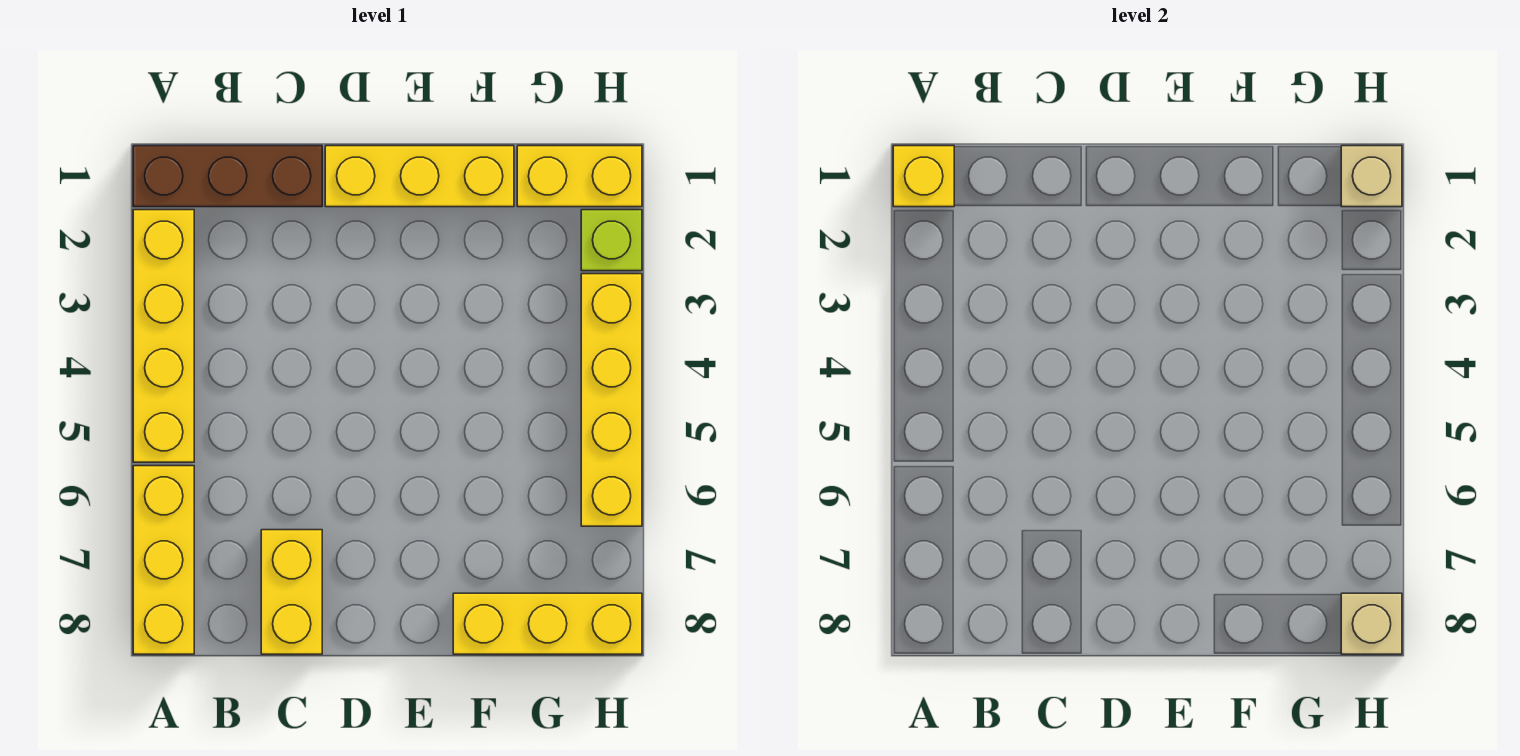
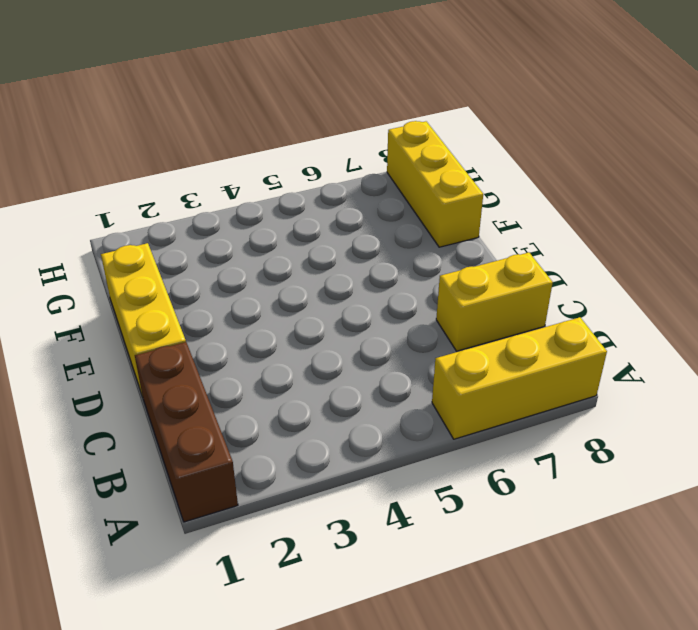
none -> yellow brick A2:A5 level 1
none -> yellow brick G1:H1 level 1
none -> lime brick H2 level 1

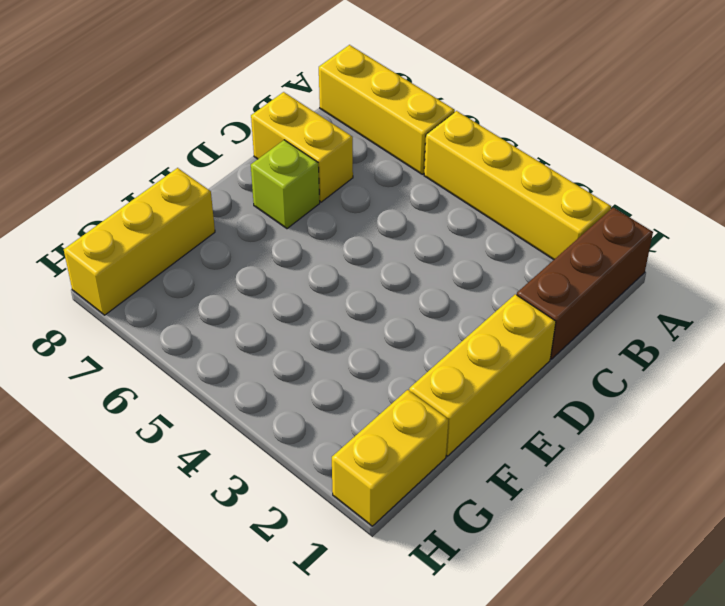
lime brick D7 level 1 -> lime brick H2 level 1
none -> yellow brick H3:H6 level 1
none -> yellow brick A1 level 2
none -> tan brick H1 level 2

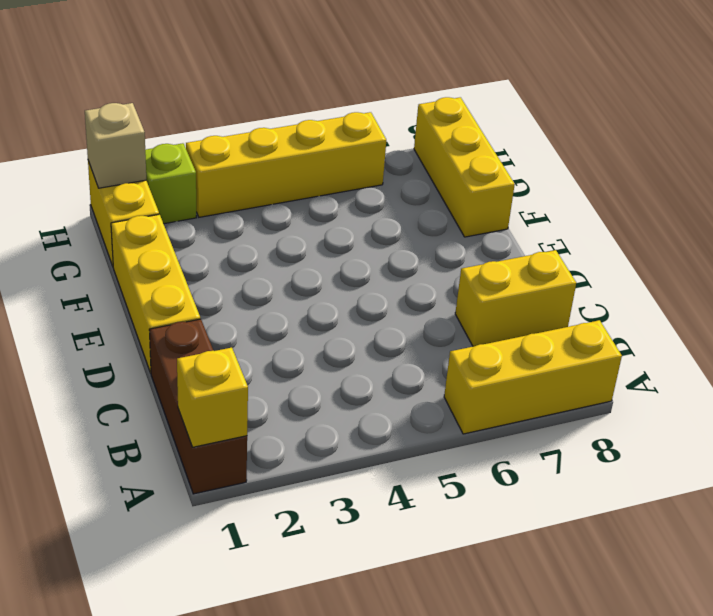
none -> yellow brick A2:A5 level 1
none -> tan brick H8 level 2

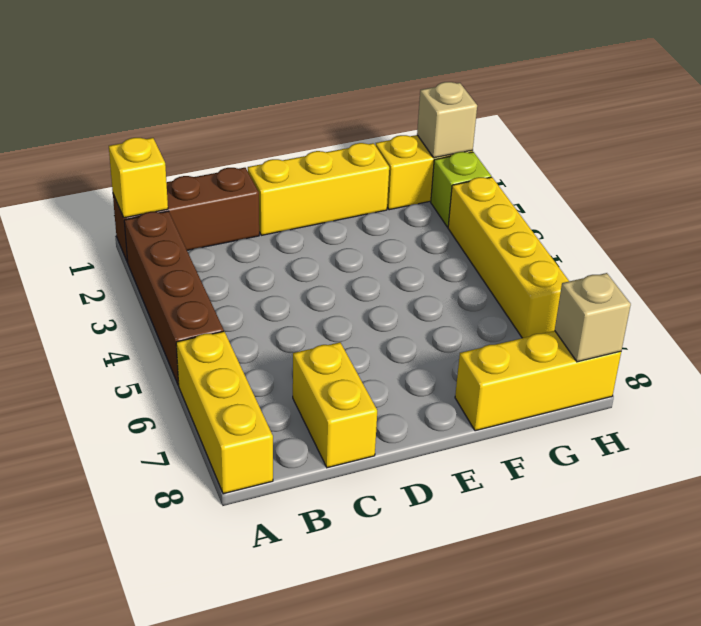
brown brick A2:A5 level 1 -> yellow brick A2:A5 level 1

